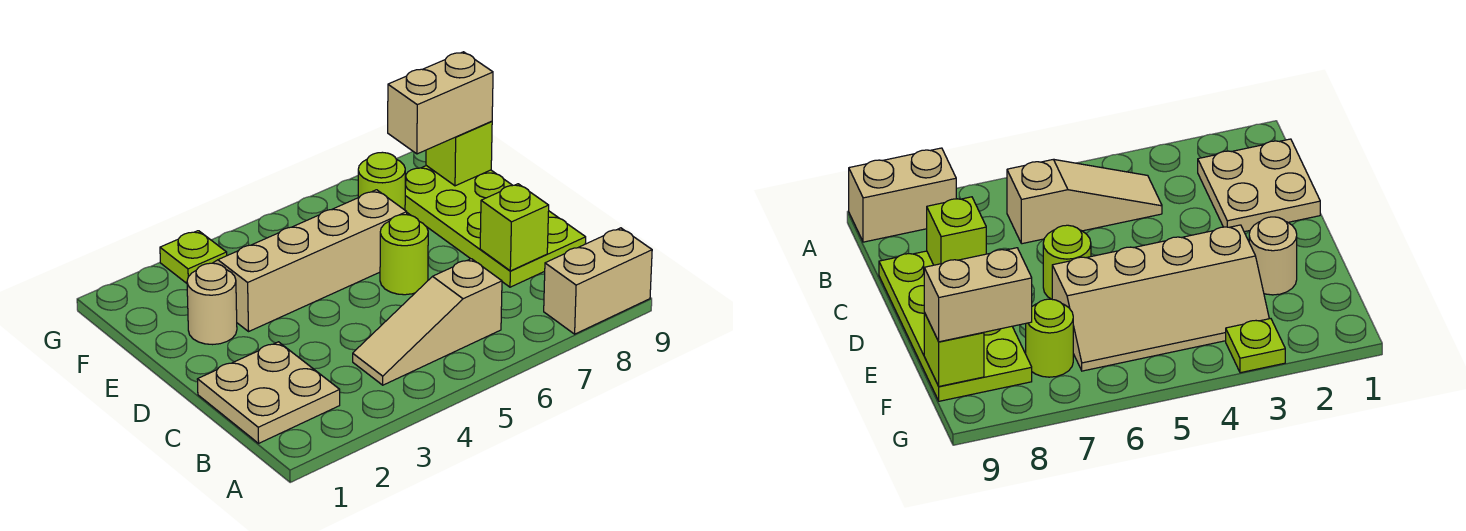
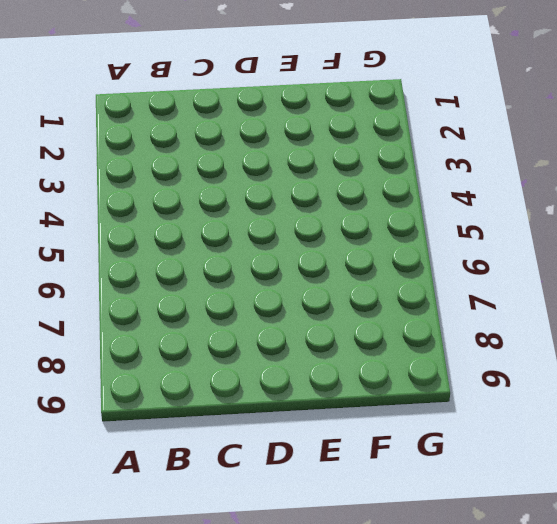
none -> tan brick A8:A9 level 1
none -> tan plate B1:C2 level 1
none -> tan slope B4:B6 level 1 top 6

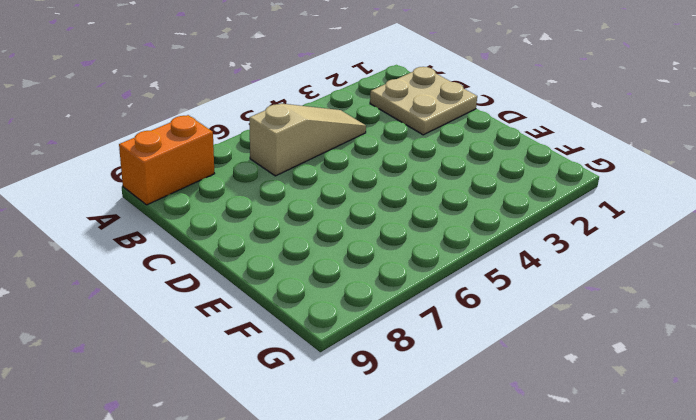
orange brick A8:A9 level 1 -> tan brick A8:A9 level 1
none -> lime plate C8:F9 level 1
none -> lime round brick D6 level 1
none -> tan round brick E2 level 1

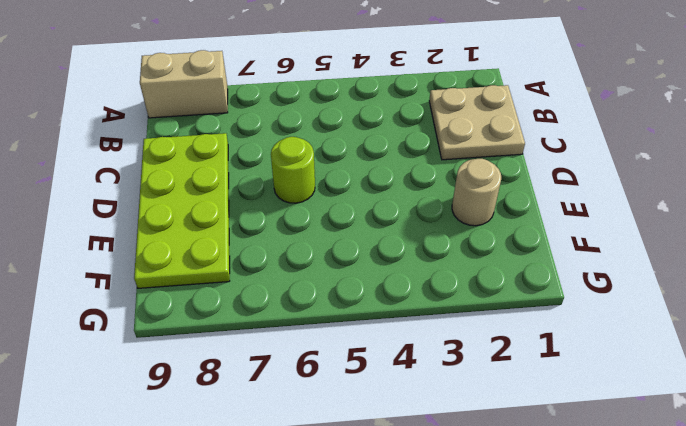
none -> tan slope B4:B6 level 1 top 6
none -> tan slope E3:F6 level 1 top E
none -> lime round brick F7 level 1

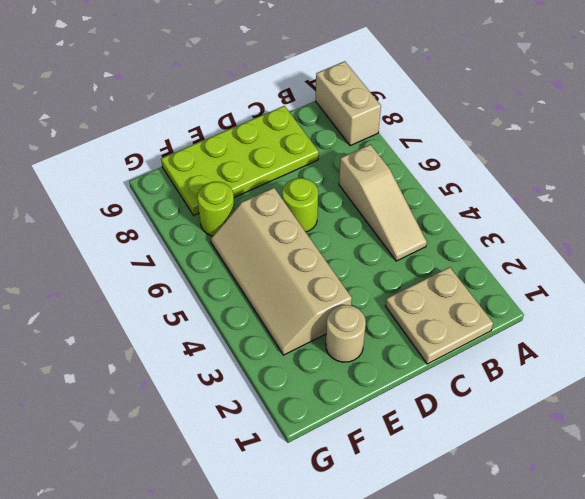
none -> lime plate G3 level 1
none -> lime brick C8 level 2
none -> lime brick F9 level 2

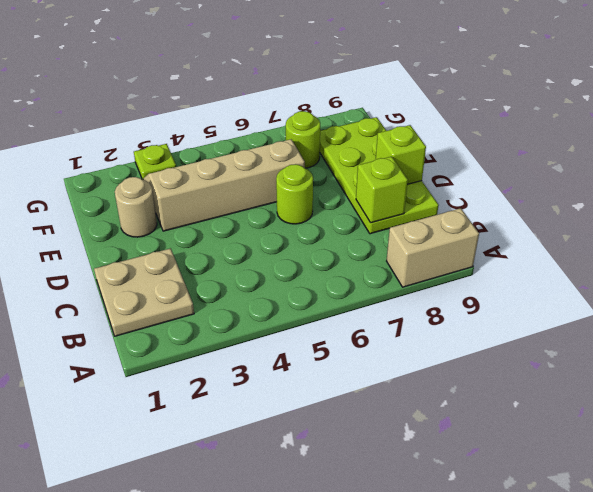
lime brick D9 level 2 -> lime brick F9 level 2
none -> tan slope B4:B6 level 1 top 6
none -> tan brick F8:F9 level 3

